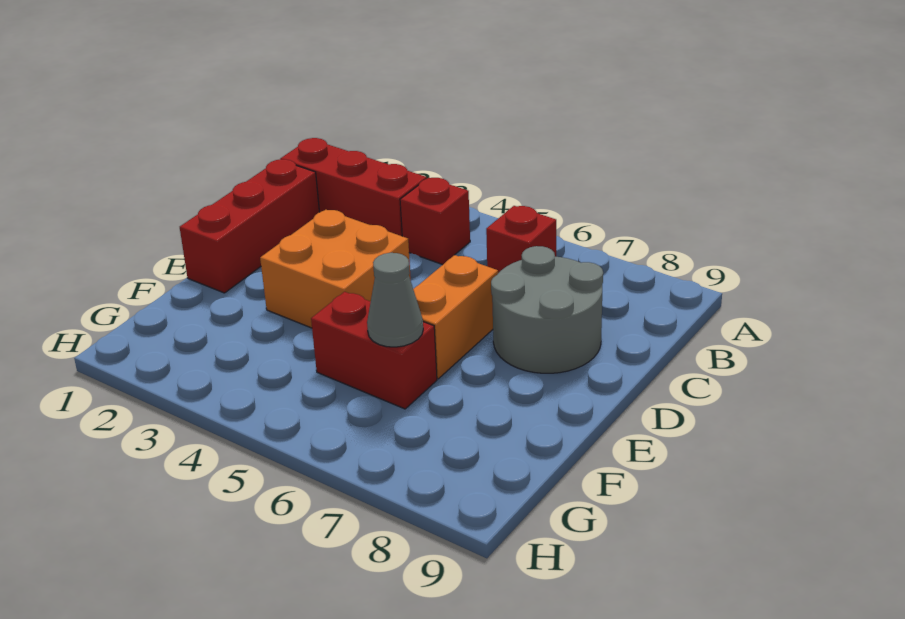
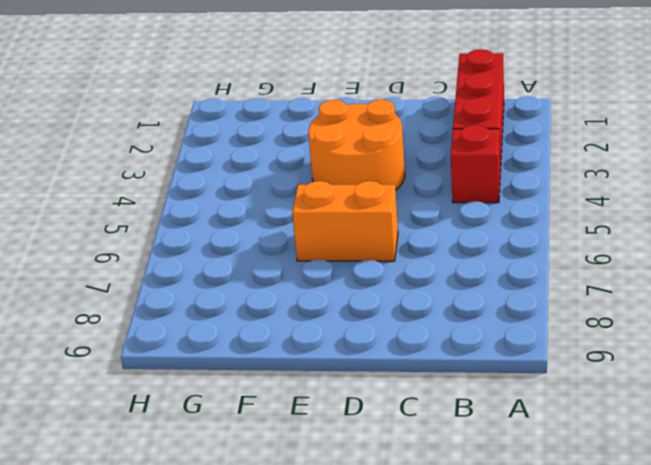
orange round brick D3:E4 level 1 -> orange brick D3:E4 level 1
none -> red brick B6 level 1
none -> red brick C1:E1 level 1

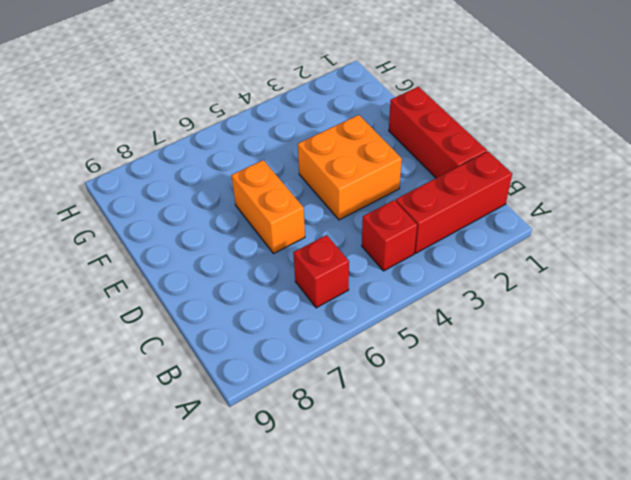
none -> grey round brick C7:D8 level 1
none -> red brick F5:F6 level 1

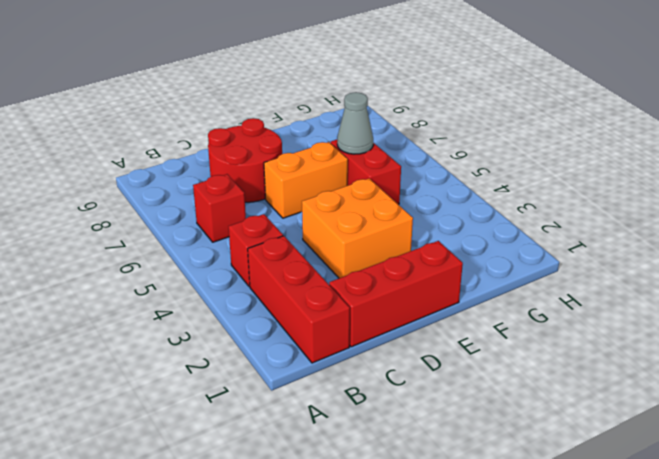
red round brick C7:D8 level 1 -> grey round brick C7:D8 level 1

